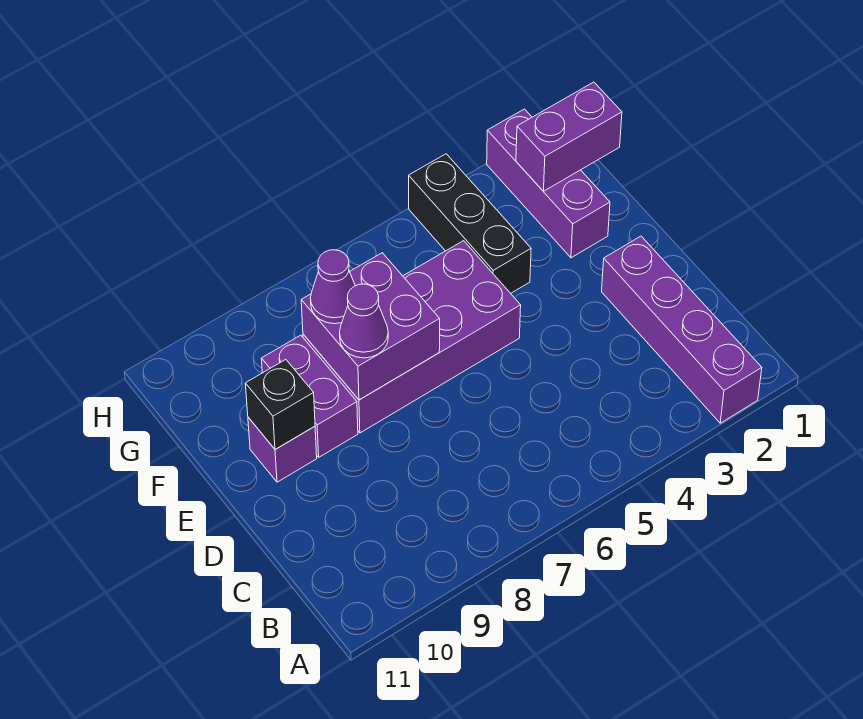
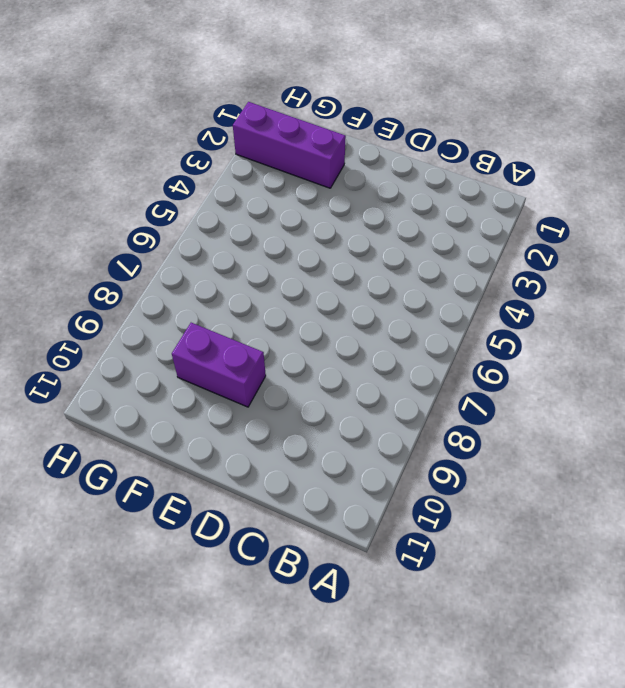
none -> purple brick A2:D2 level 1
none -> purple brick E5:F8 level 1

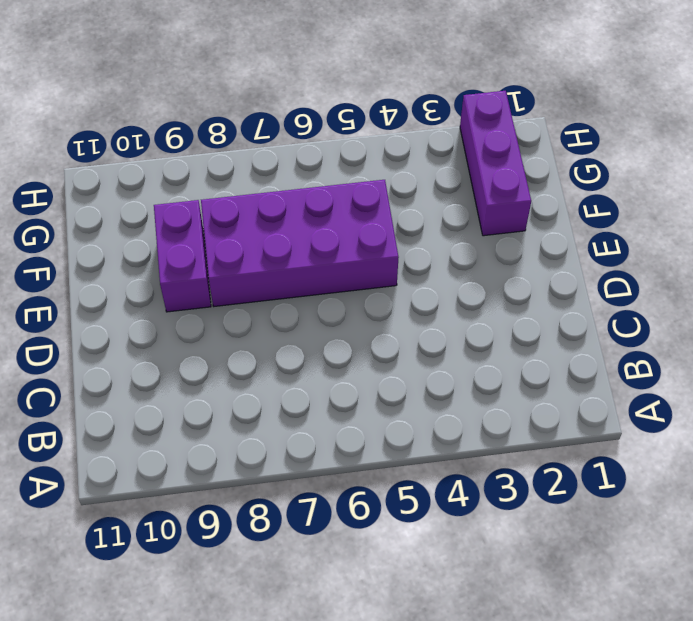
none -> purple brick A2:D2 level 1
none -> purple brick E10 level 1

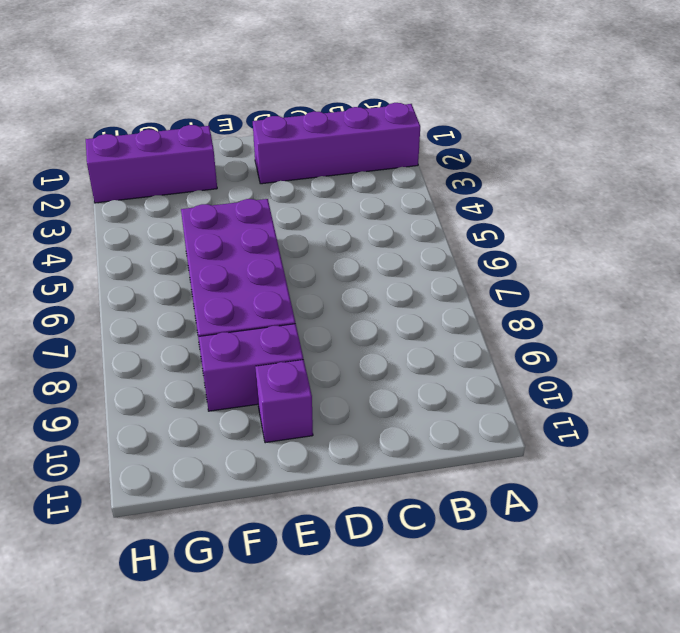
none -> black brick F4:H4 level 1
none -> purple brick E7:F8 level 2

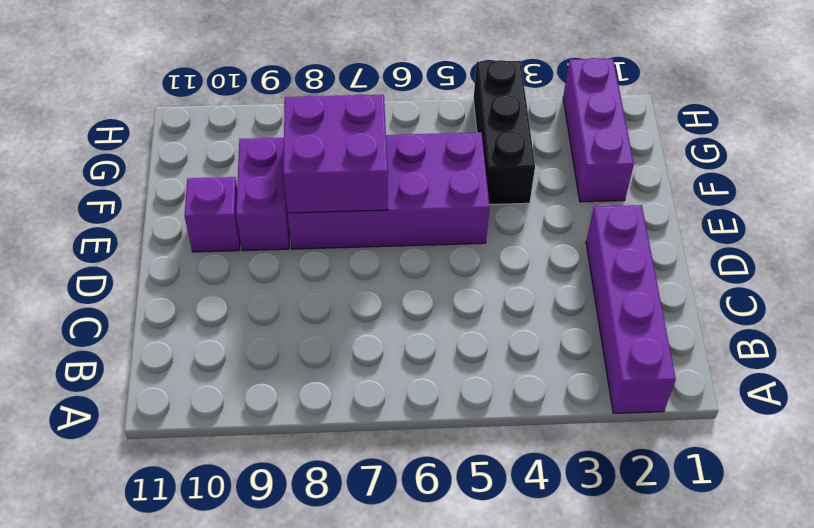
none -> black brick E10 level 2
none -> purple brick G1:G2 level 2

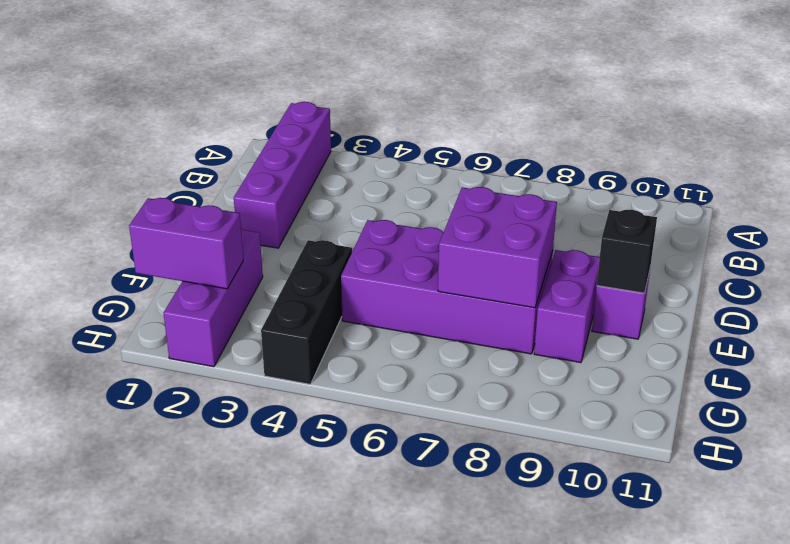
none -> purple cone E8 level 3
none -> purple cone F8 level 3

